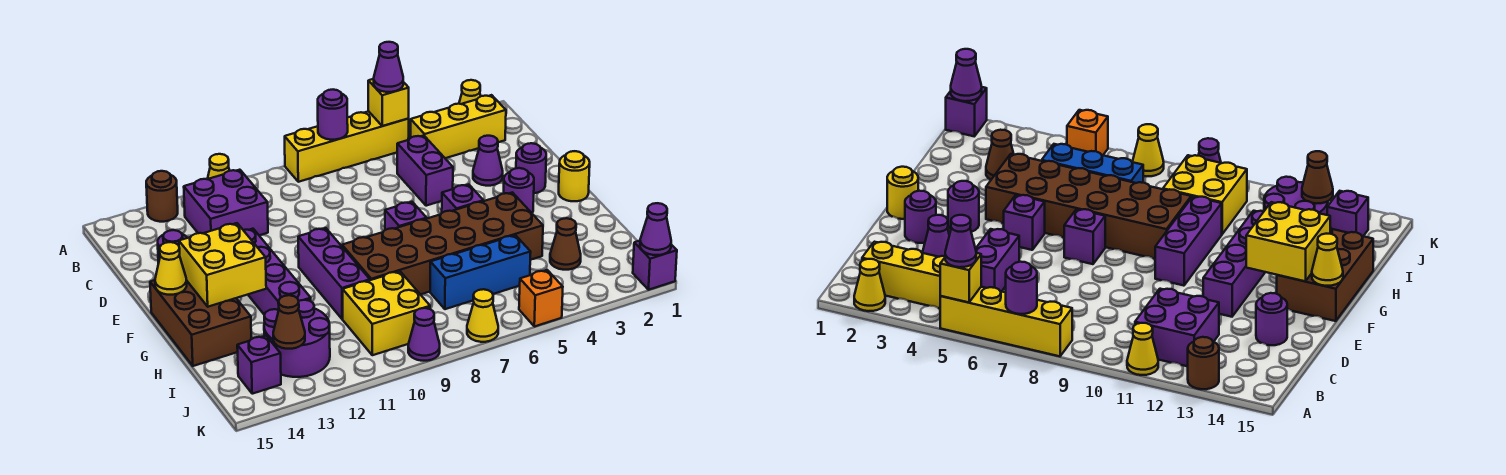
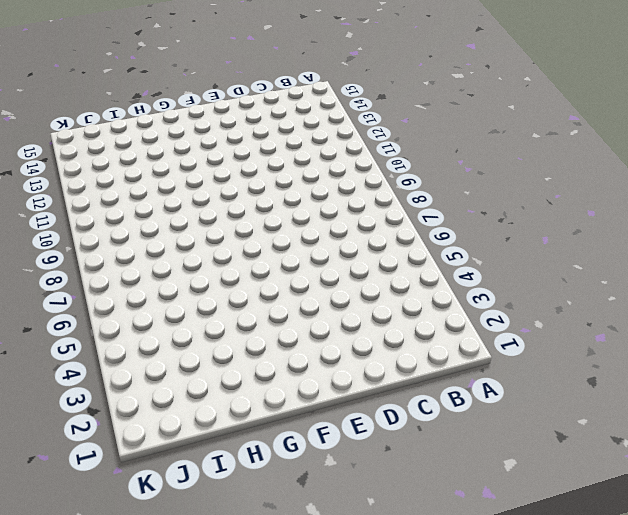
none -> yellow cone A2 level 1
none -> yellow brick A5:A8 level 1
none -> yellow cone A11 level 1
none -> brown round brick A13 level 1

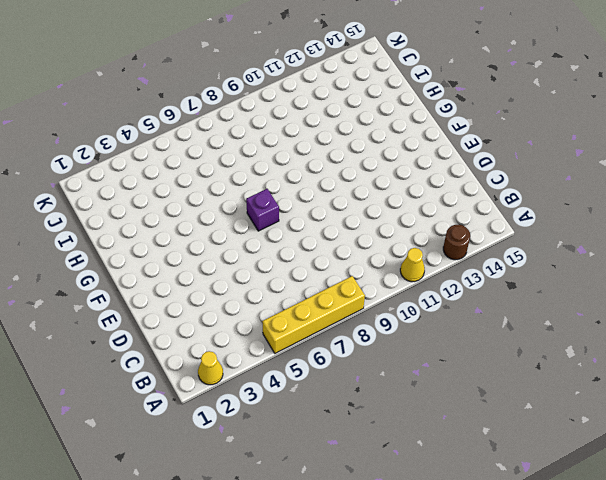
none -> yellow brick B2:B4 level 1
none -> purple brick B11:C12 level 1
none -> purple brick C5:D5 level 1
none -> purple cone D3 level 1

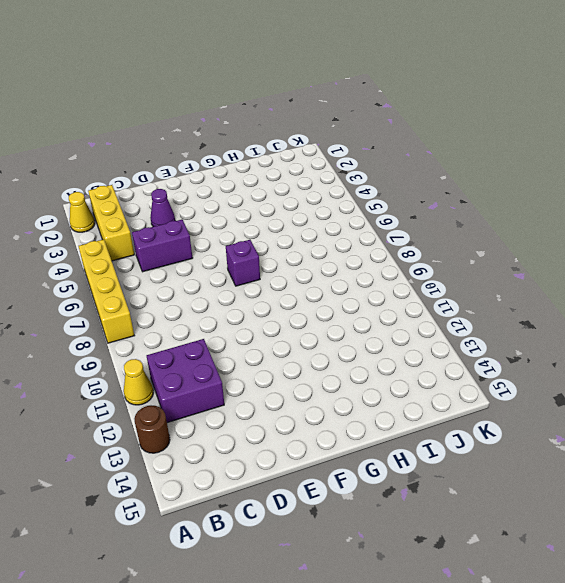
none -> purple round brick D14 level 1
none -> purple round brick E2 level 1
none -> purple brick E12:H12 level 1
none -> yellow round brick F1 level 1

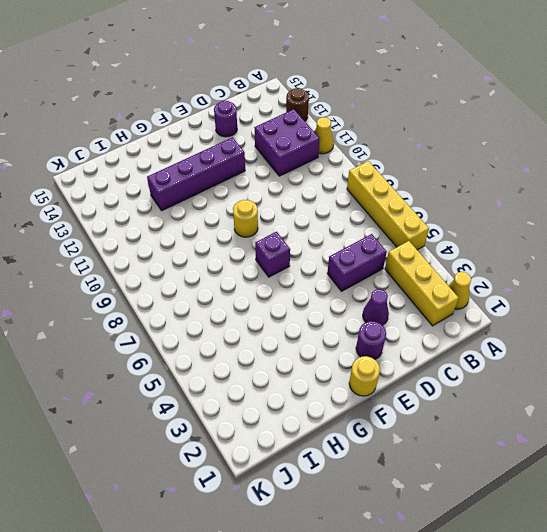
yellow round brick F9 level 1 -> none
none -> purple round brick F3 level 1
none -> purple brick F5 level 1
none -> purple brick F10:H10 level 1
none -> brown brick F14:H15 level 1

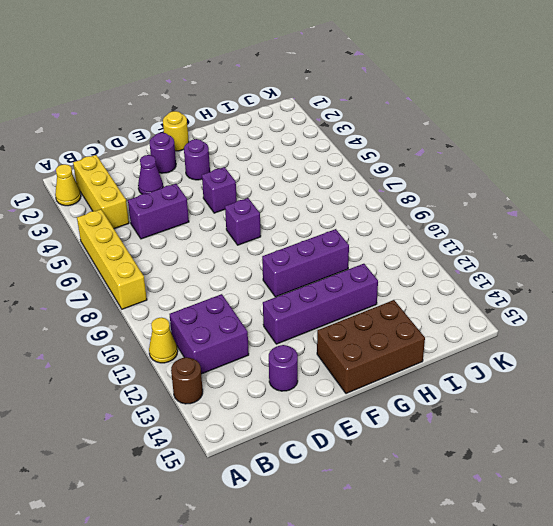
none -> brown brick G4:H9 level 1
none -> brown cone I3 level 1
none -> blue brick I5:I7 level 1
none -> yellow brick I9:J10 level 1

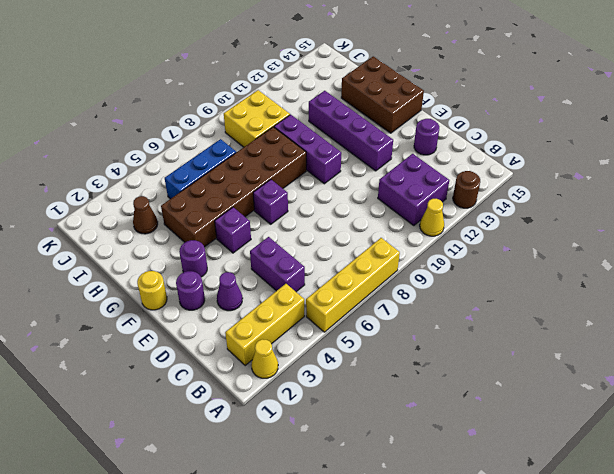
none -> purple round brick I12:J13 level 1
none -> purple brick J14 level 1
none -> purple brick K1 level 1
none -> orange brick K5 level 1

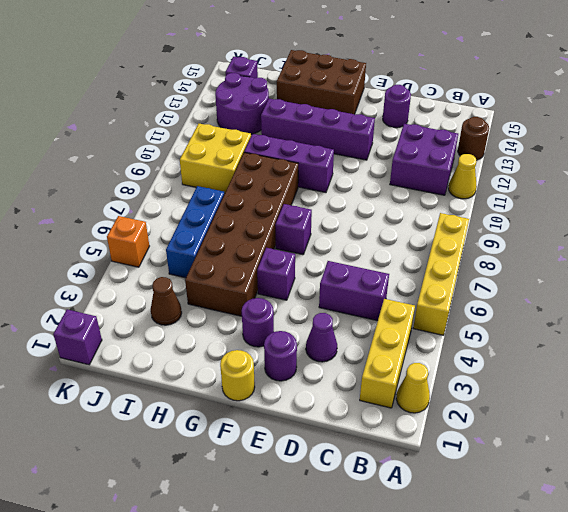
none -> yellow cone K7 level 1
none -> purple cone K9 level 1
none -> yellow brick A5 level 2
none -> purple round brick A7 level 2

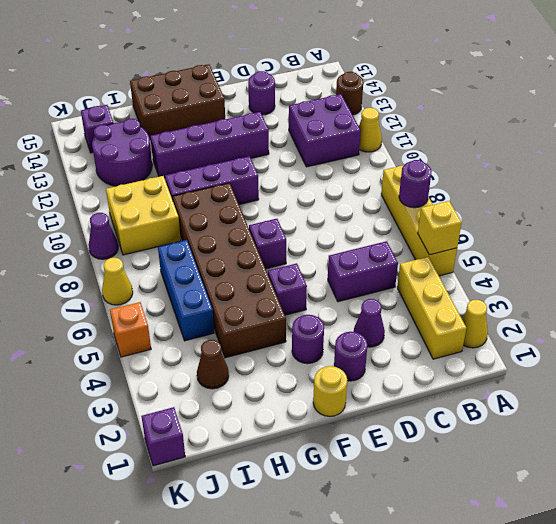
none -> yellow brick F13:G14 level 2
none -> yellow cone F15 level 2
none -> brown cone J13 level 2
none -> purple cone K1 level 2

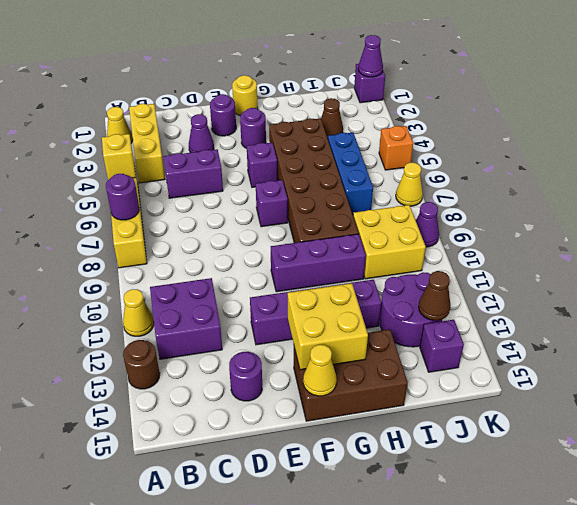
none -> purple cone A5 level 3

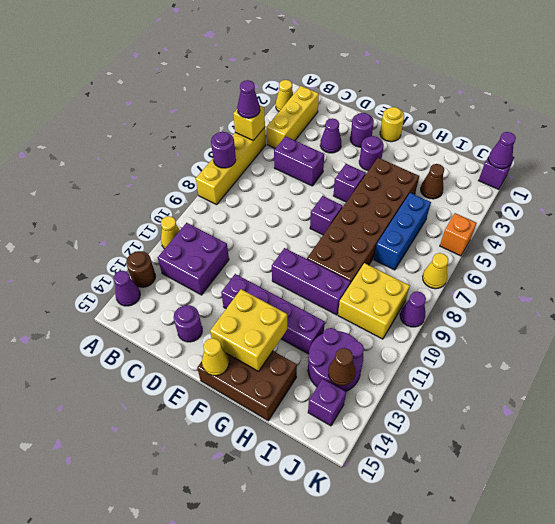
purple cone A14 level 1 -> none

